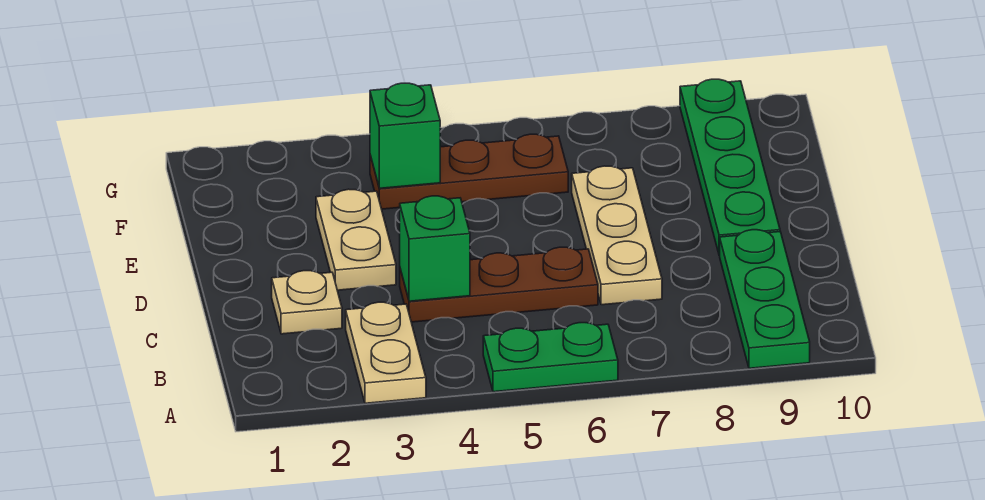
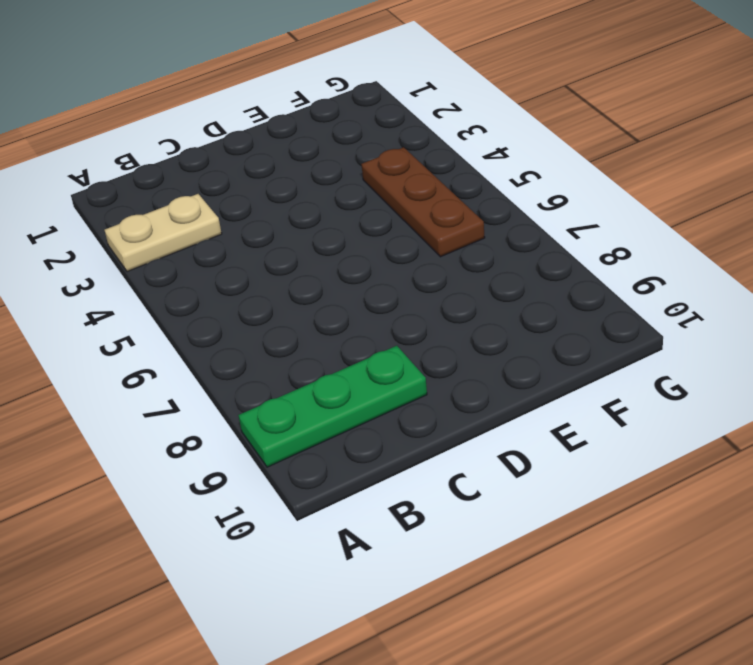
none -> green plate A5:A6 level 1
none -> tan plate C2 level 1

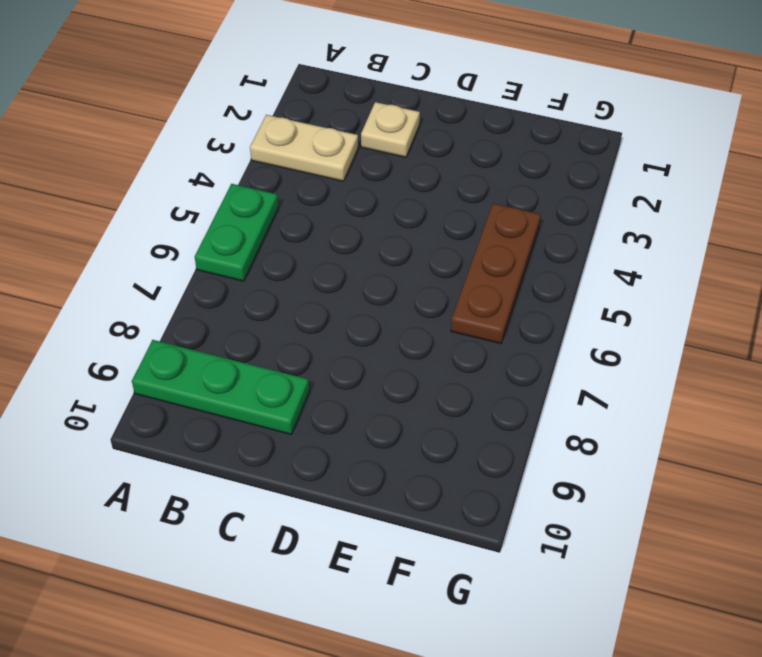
none -> brown plate C4:C6 level 1
none -> tan plate C7:E7 level 1

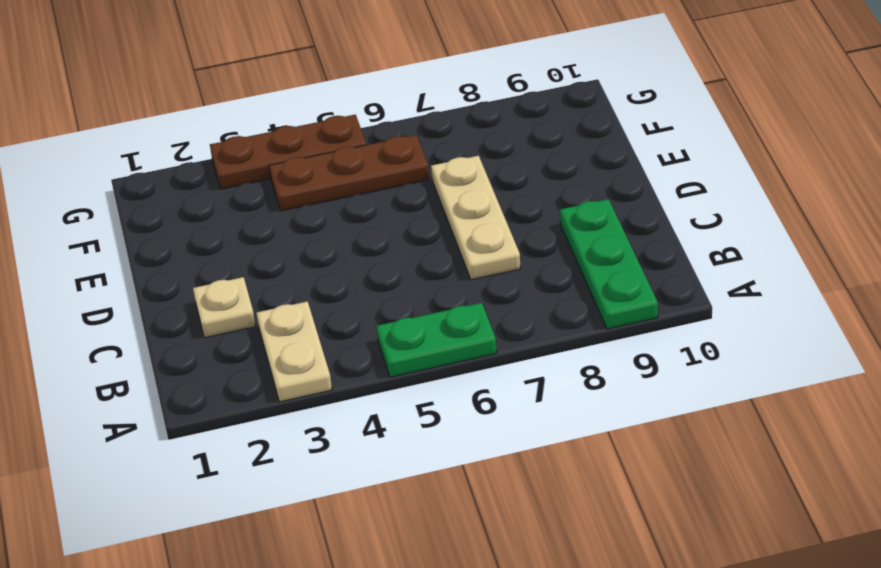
brown plate G3:G5 level 1 -> brown plate C4:C6 level 1
none -> tan plate D3:E3 level 1
none -> green plate D9:G9 level 1

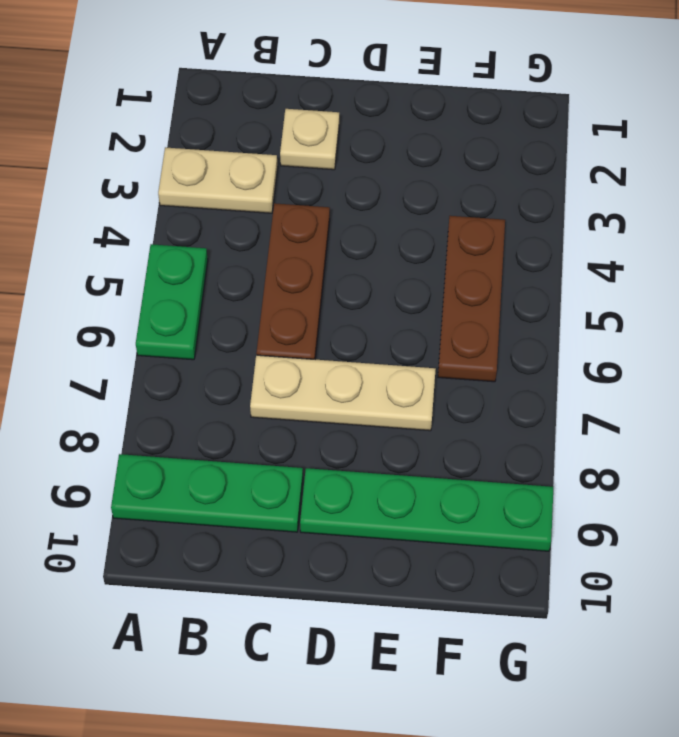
none -> tan plate D3:E3 level 1
none -> green brick C4 level 2

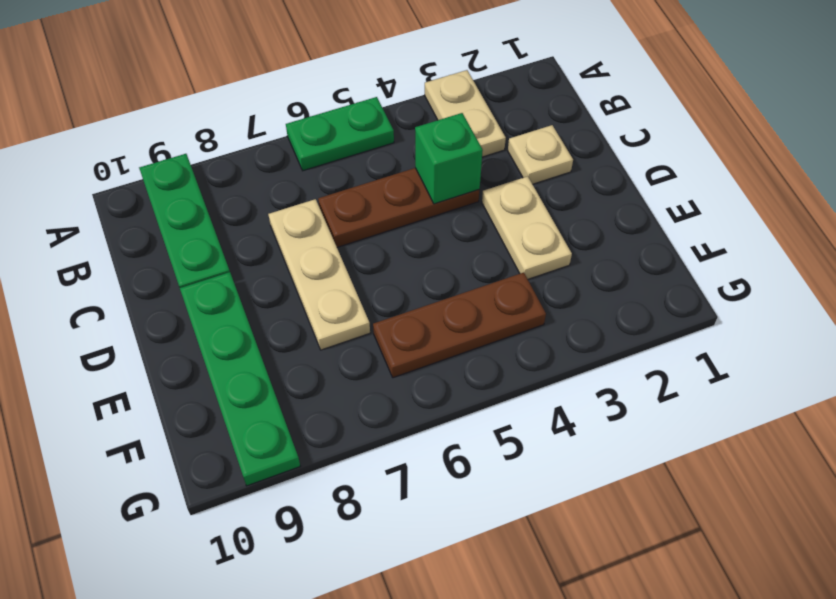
none -> green brick F4 level 2

